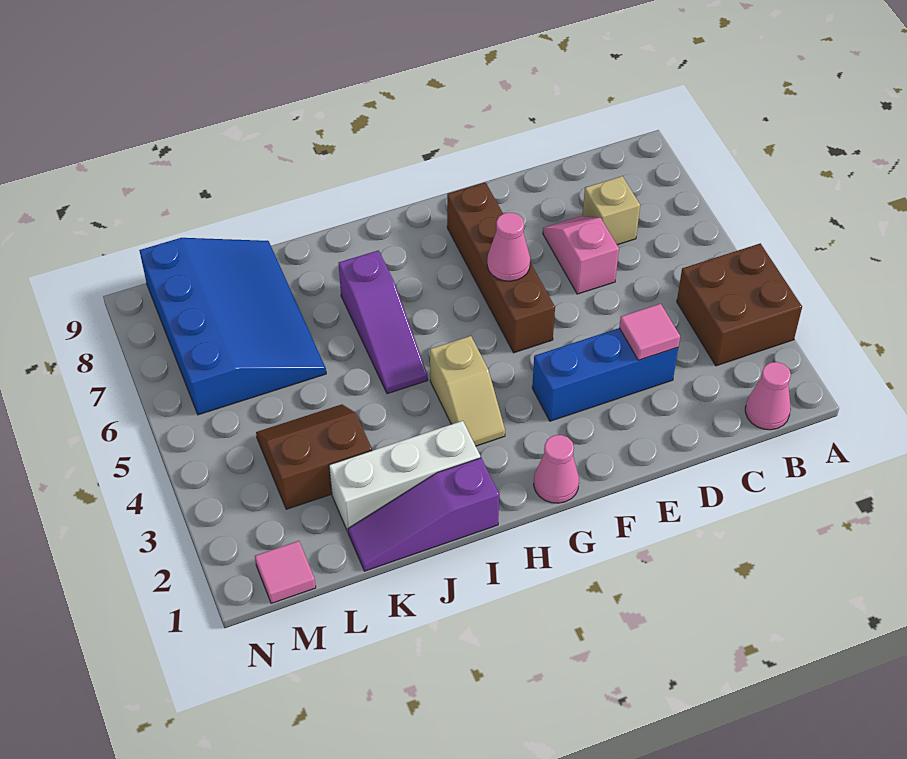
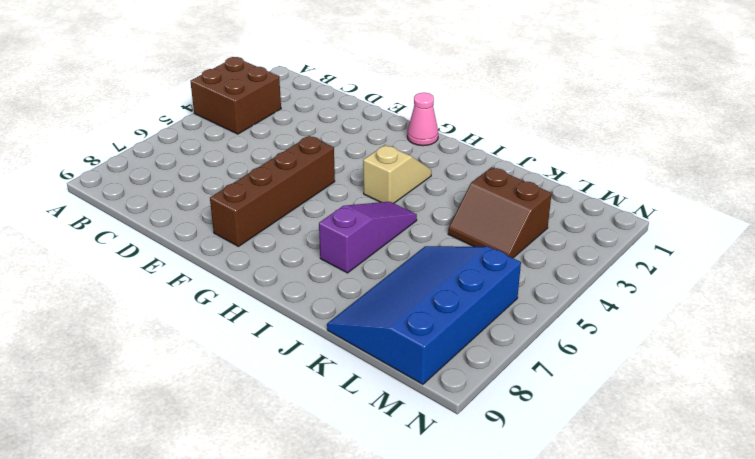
none -> pink cone B1 level 1
none -> tan brick C7 level 1
none -> blue brick D3:F3 level 1

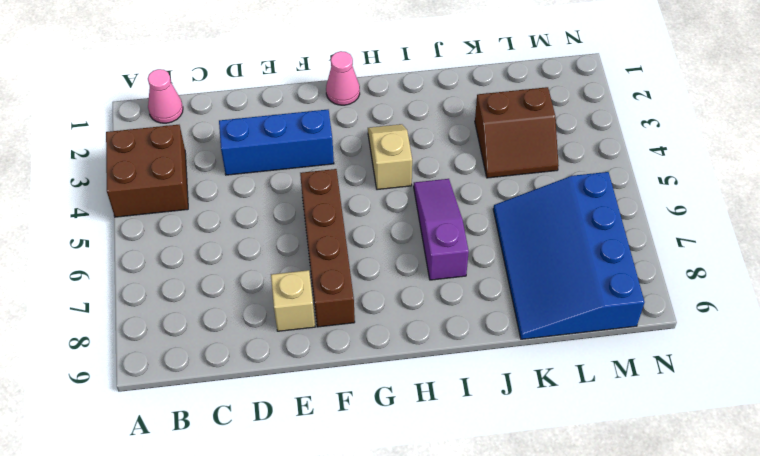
tan brick E8 level 1 -> tan brick C7 level 1
none -> pink slope D6:D7 level 1 top 6
none -> purple slope I1:K1 level 1 top I
none -> white brick I2:K2 level 1

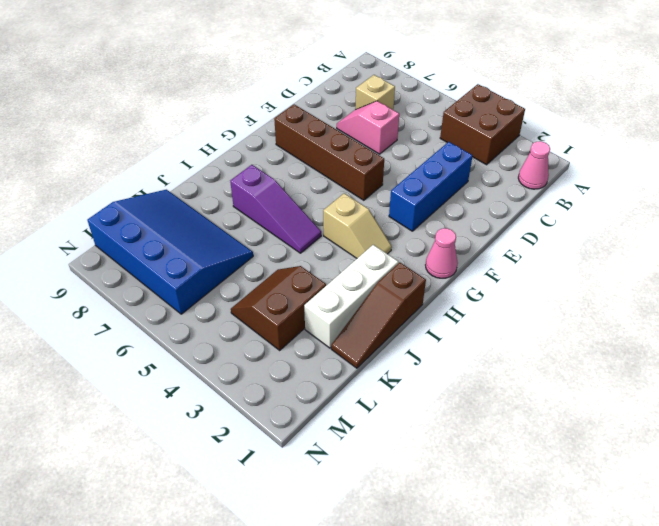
brown slope I1:K1 level 1 top I -> purple slope I1:K1 level 1 top I
none -> pink tile M1 level 1
none -> pink tile D3 level 2
none -> pink cone F6 level 2

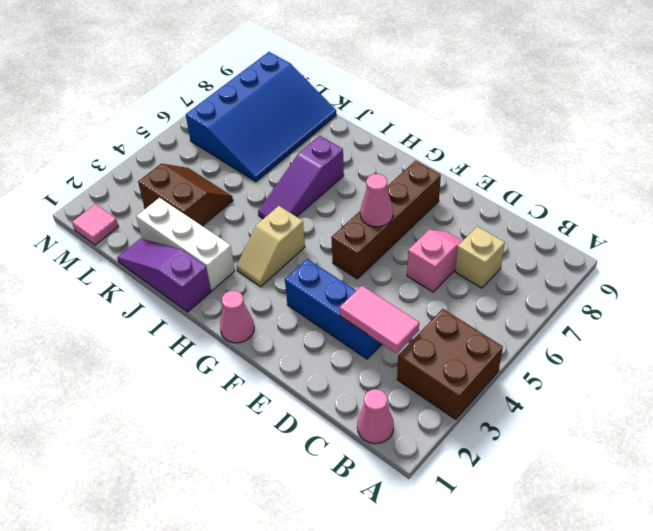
pink tile C3:D3 level 2 -> pink tile D3 level 2

